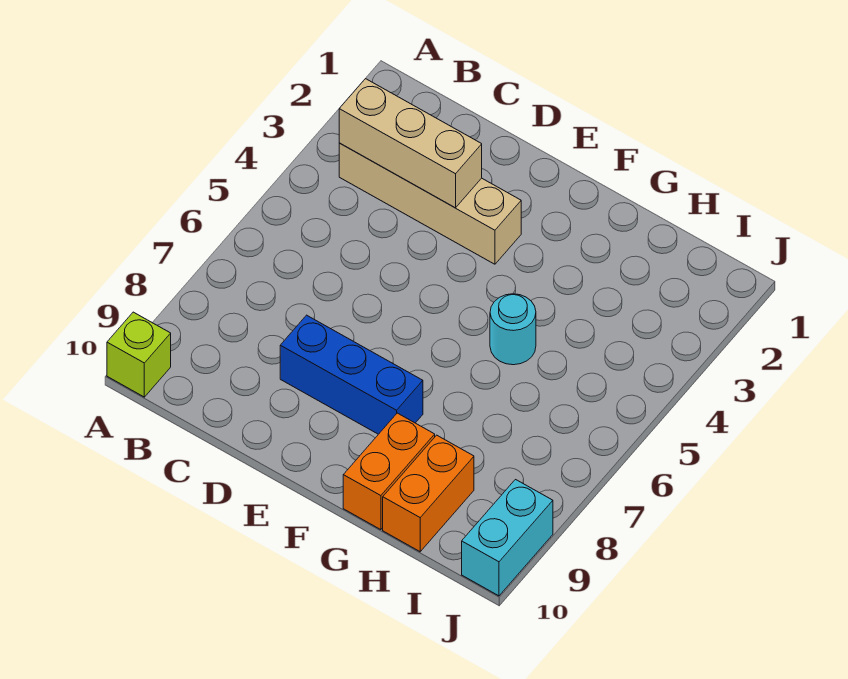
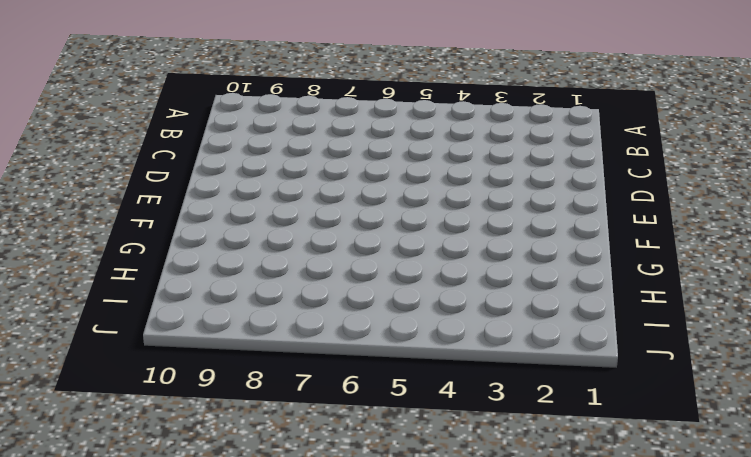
none -> lime brick A10 level 1
none -> tan brick B3:E3 level 1

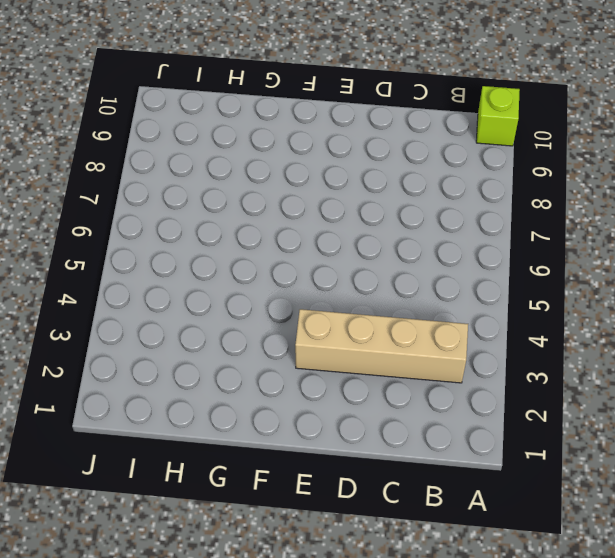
none -> blue brick D8:F8 level 1
none -> cyan round brick G5 level 1

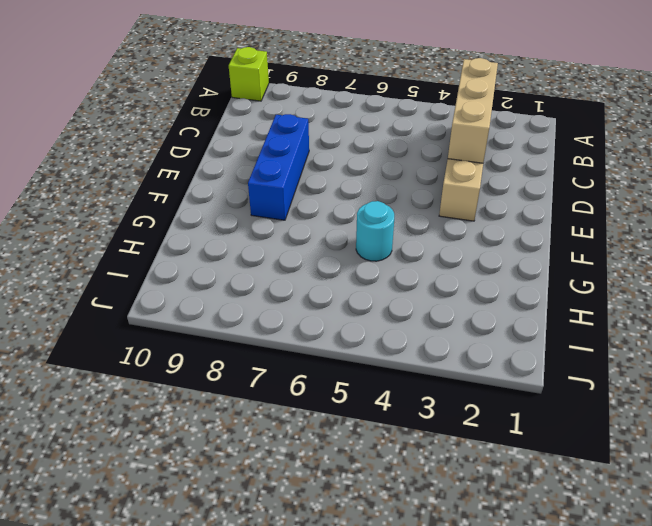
none -> orange brick G9:G10 level 1
none -> orange brick H9:H10 level 1

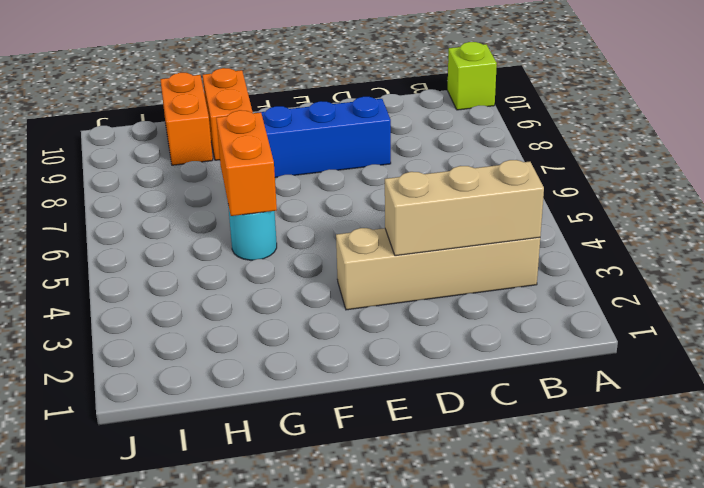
orange brick G5:G6 level 2 -> none
none -> cyan brick J9:J10 level 1

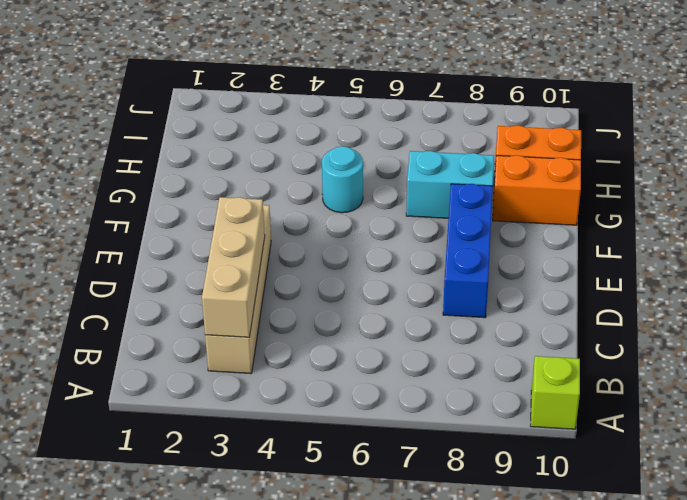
cyan brick G7:G8 level 1 -> cyan brick J9:J10 level 1

